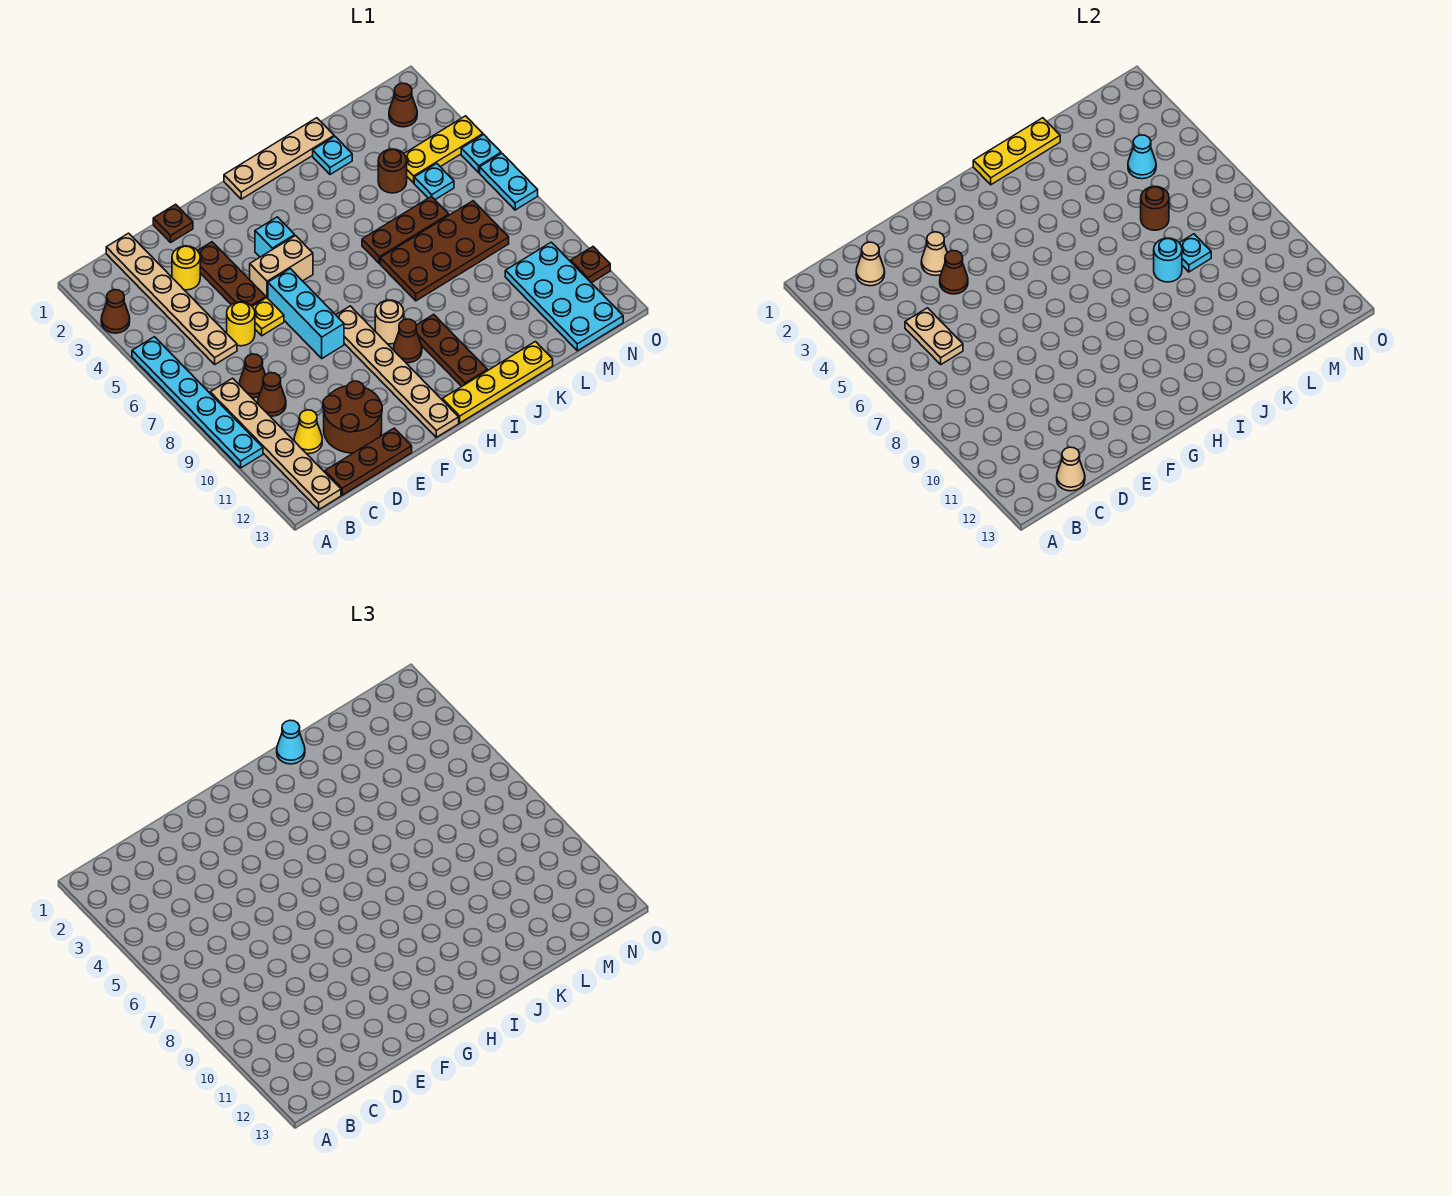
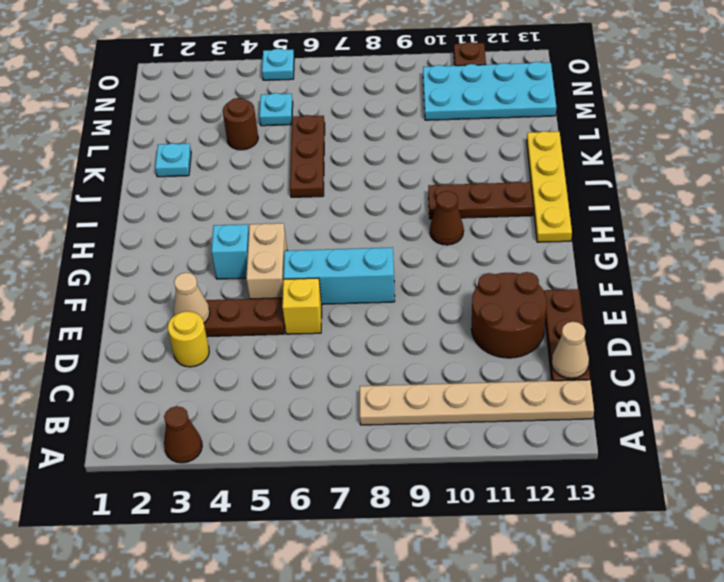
yellow brick E6 level 1 -> yellow plate E6 level 1
none -> cyan plate A5:A10 level 1
none -> tan plate C1:C6 level 1
none -> brown cone C8 level 1
none -> brown cone C9 level 1

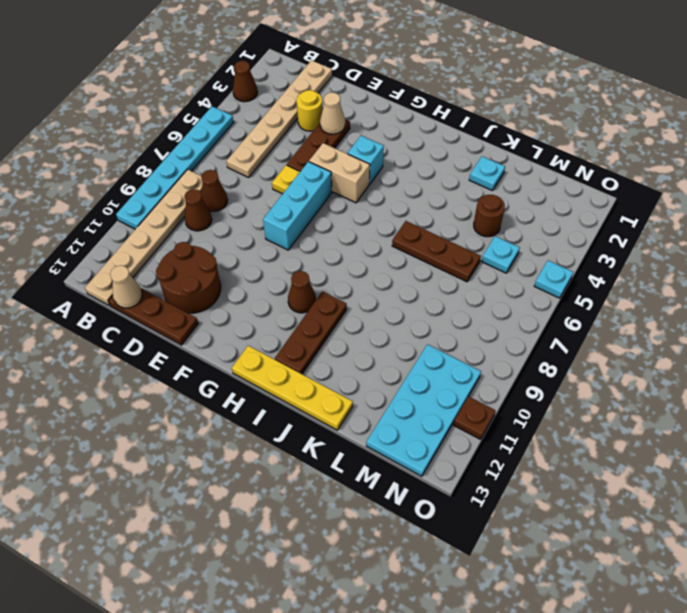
none -> yellow cone C11 level 1
none -> yellow round brick D6 level 1
none -> brown plate E1 level 1
none -> tan plate G8:G13 level 1

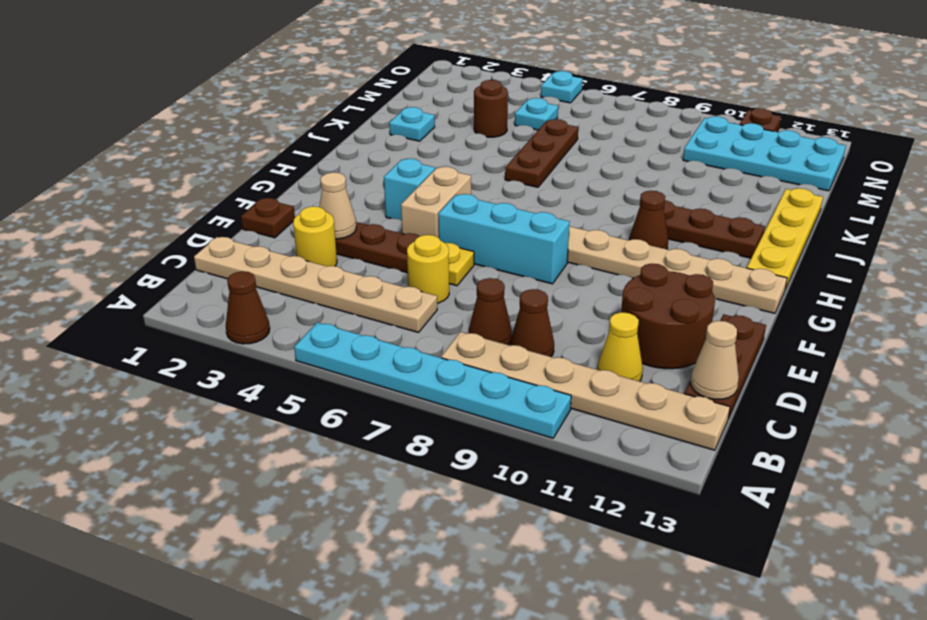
none -> tan plate H1:K1 level 1
none -> tan round brick H9 level 1
none -> brown plate J7:M8 level 1
none -> yellow plate M4:O4 level 1

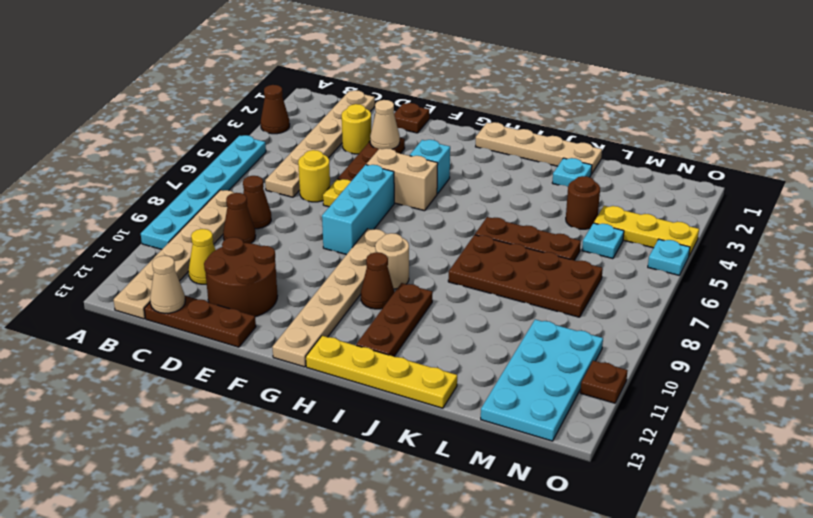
none -> brown cone N2 level 1
none -> cyan plate O6:O7 level 1
none -> tan cone C2 level 2
none -> tan plate C5:C6 level 2

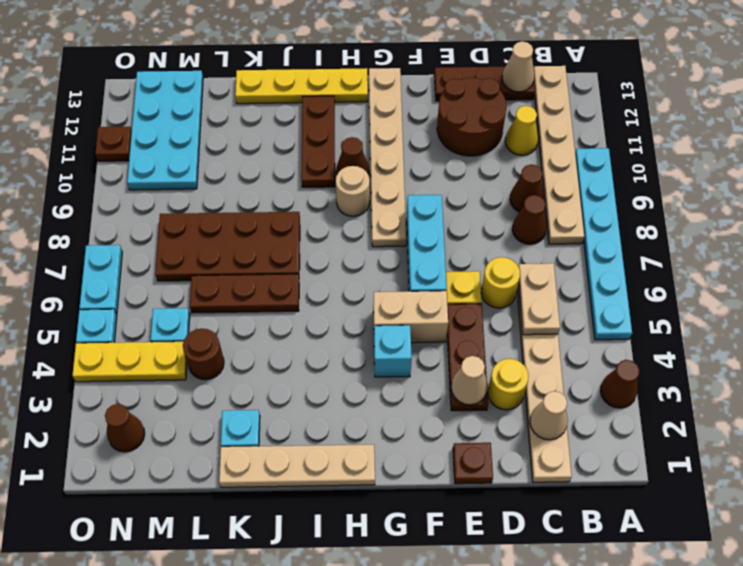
none -> brown cone E4 level 2
none -> yellow plate I1:K1 level 2
none -> cyan round brick K8 level 2
none -> brown round brick L6 level 2

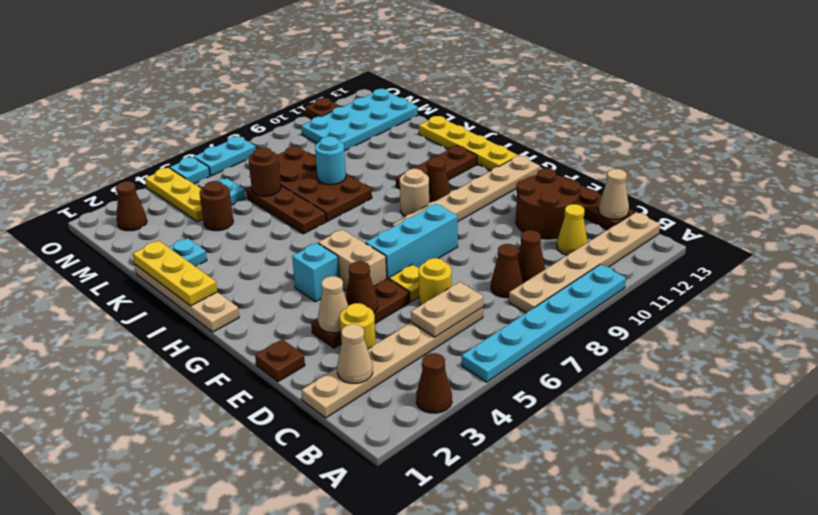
none -> cyan plate L8 level 2
none -> cyan cone M4 level 2
none -> cyan cone J1 level 3

